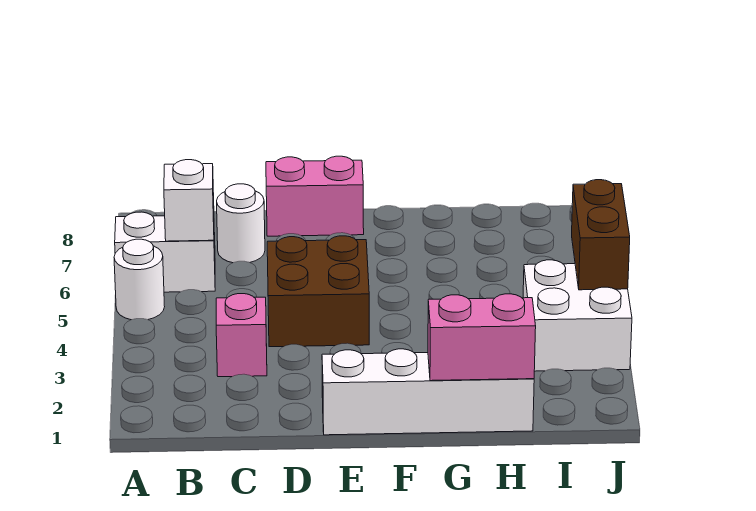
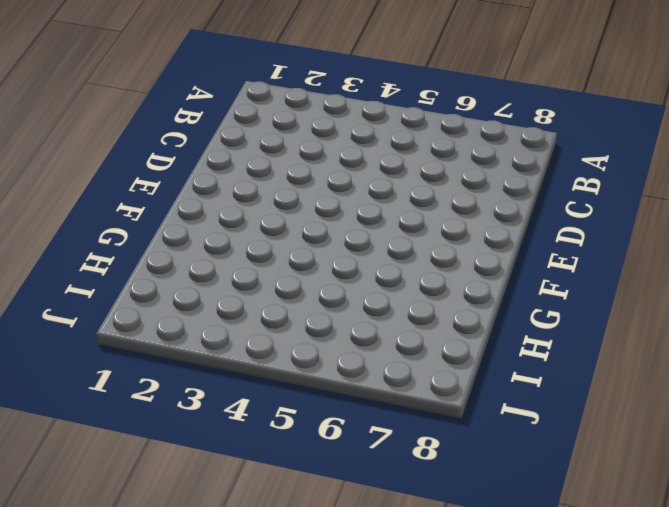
none -> white round brick A5 level 1
none -> white brick A6:B6 level 1

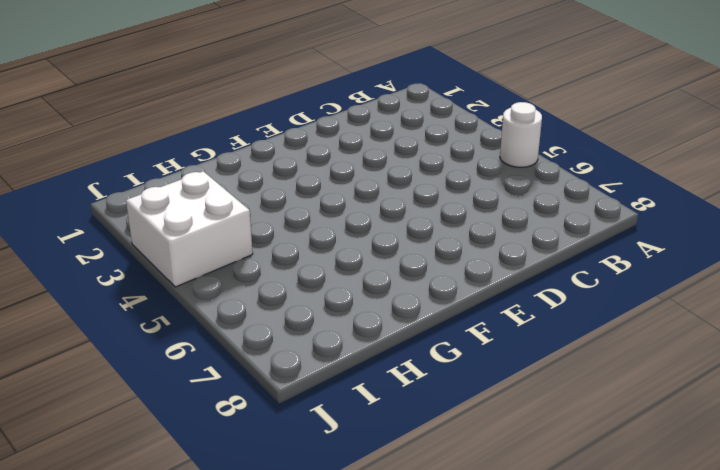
none -> white brick A6:B6 level 1
none -> pink brick C3 level 1

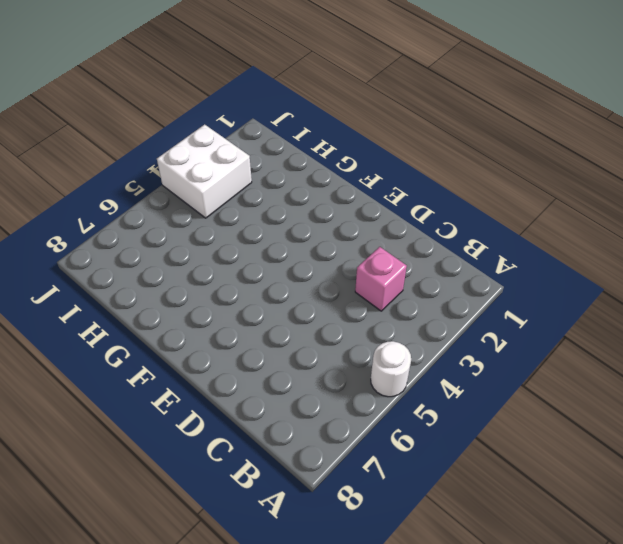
none -> white brick A6:B6 level 1
none -> white round brick C7 level 1

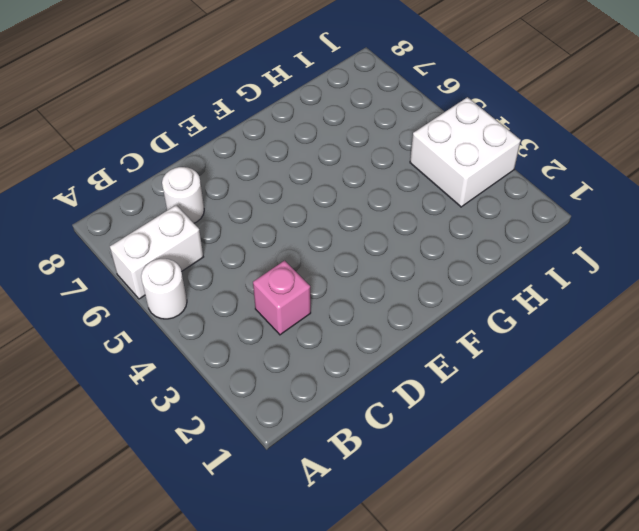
none -> brown brick D4:E5 level 1
none -> pink brick D8:E8 level 1

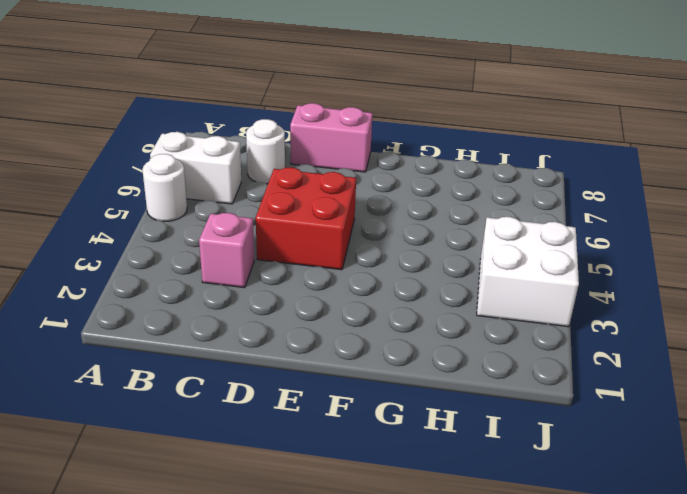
red brick D4:E5 level 1 -> brown brick D4:E5 level 1
none -> white brick E1:H1 level 1
none -> white brick B6 level 2

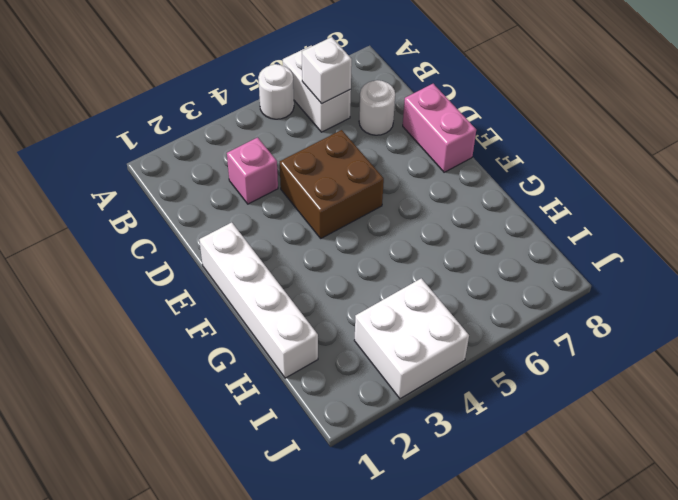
none -> pink brick G1:H1 level 2
none -> brown brick J4:J5 level 2

